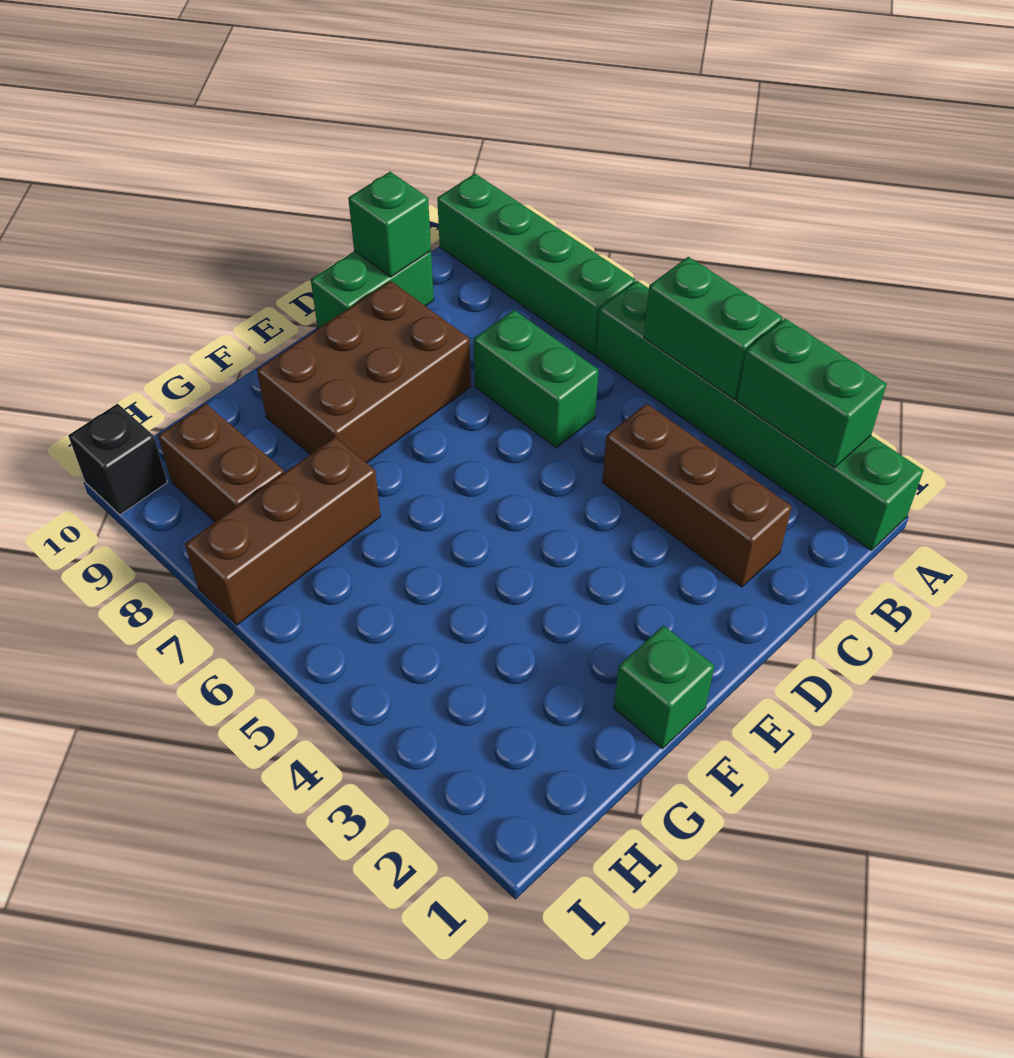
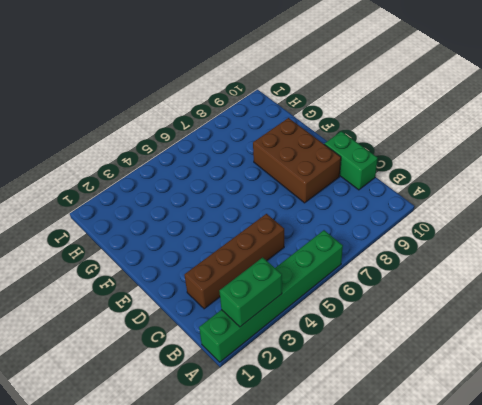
brown brick C2:C5 level 1 -> brown brick C2:C4 level 1
none -> green brick A7:A10 level 1
none -> green brick C6:C7 level 1
none -> green brick F1 level 1

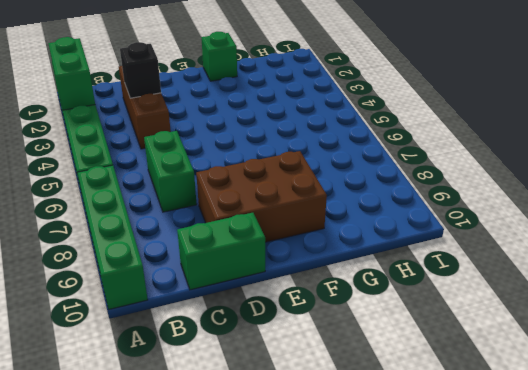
black brick C3 level 2 -> black brick I10 level 1
none -> brown brick G7:I7 level 1
none -> brown brick H8:H9 level 1
none -> green brick A4:A5 level 2

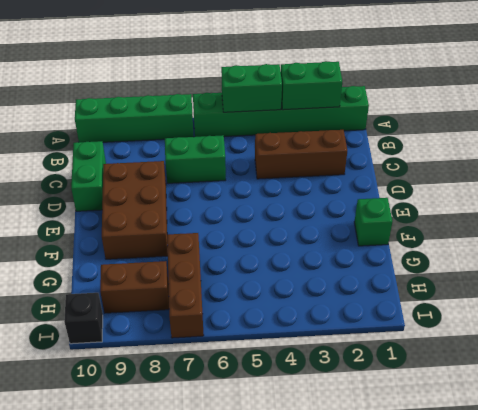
none -> green brick C10 level 2

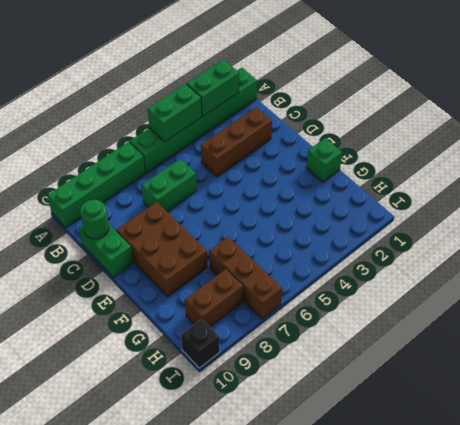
green round brick C10 level 2 -> green brick C10 level 2

